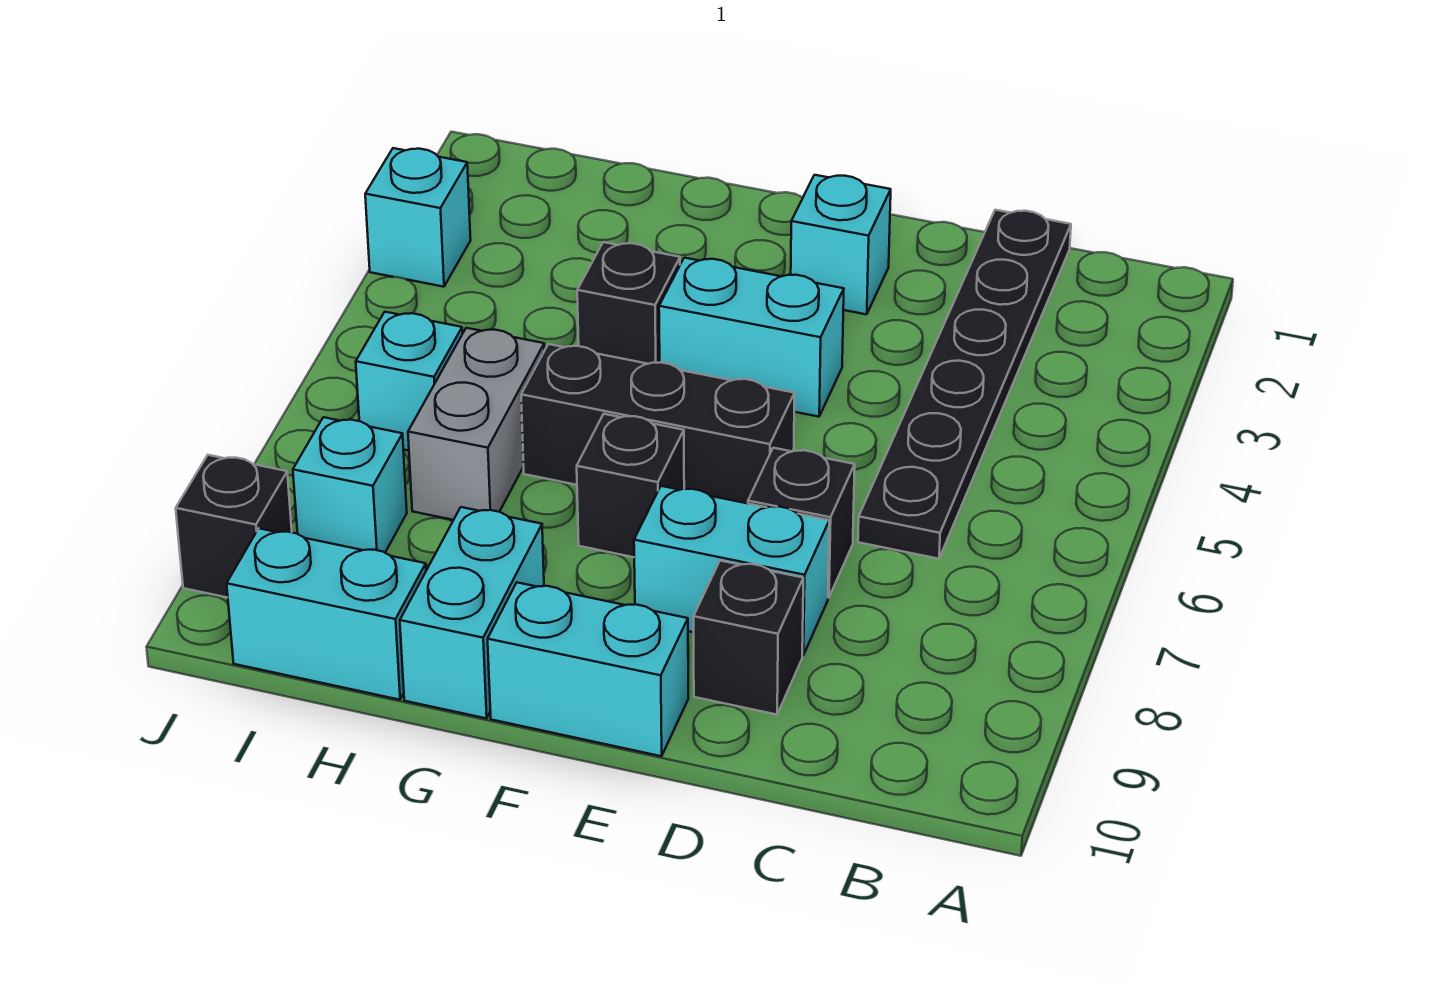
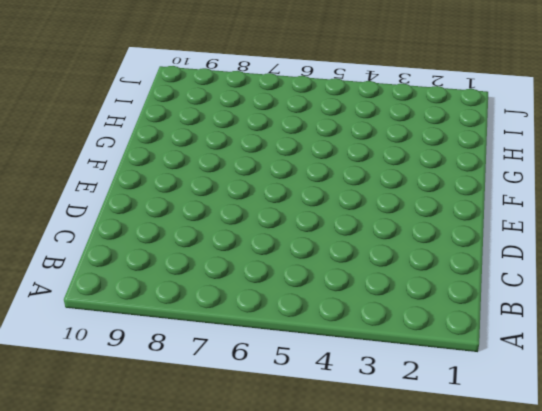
none -> black plate C1:C6 level 1
none -> black brick D7 level 1
none -> cyan brick D8:E8 level 1

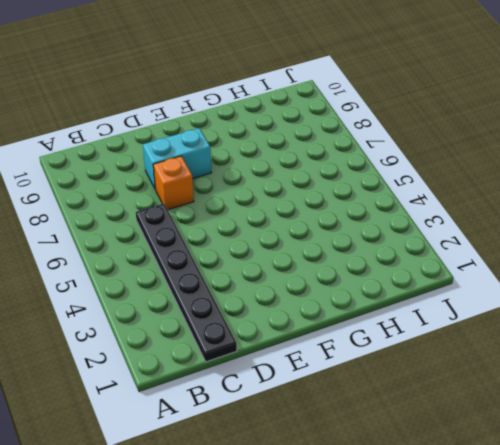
orange brick D7 level 1 -> black brick D7 level 1
none -> black brick D9 level 1
none -> cyan brick E2 level 1
none -> cyan brick E4:F4 level 1

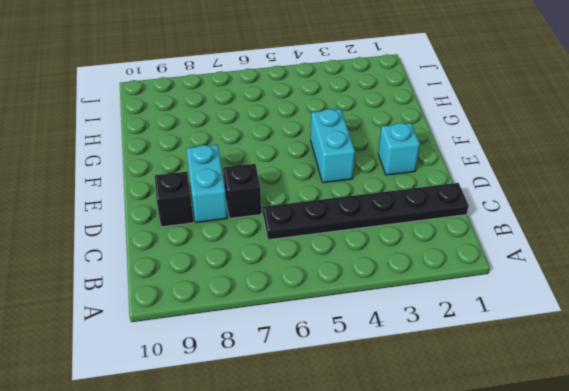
none -> black brick E6:G6 level 1
none -> cyan brick E10:F10 level 1
none -> black brick F7 level 1

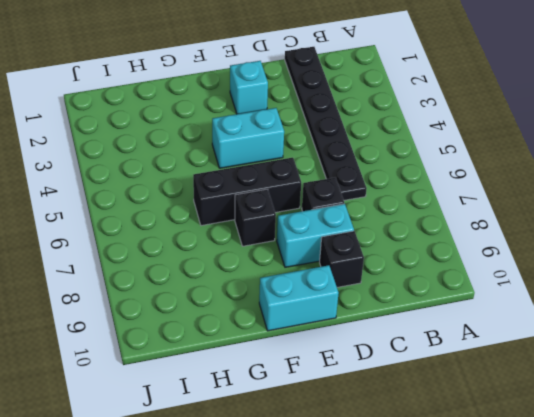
none -> black brick G4 level 1
none -> cyan brick G9:G10 level 1
none -> grey brick H6:H7 level 1

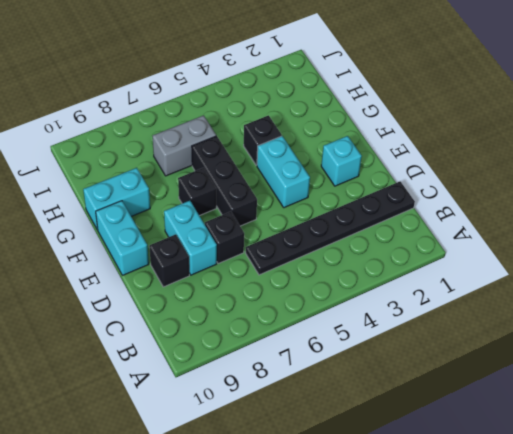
none -> cyan brick H10:I10 level 1
none -> cyan brick I6 level 1
none -> cyan brick I8 level 1

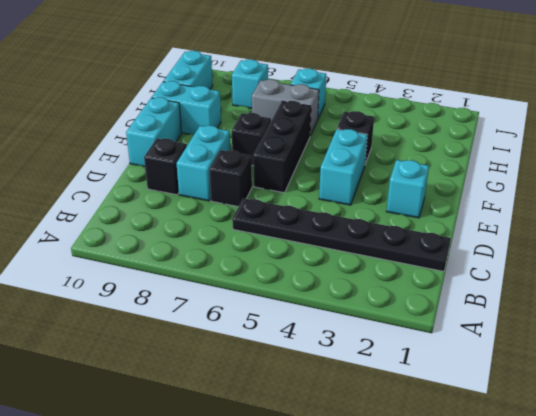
none -> cyan brick J3 level 1
none -> black brick J9 level 1

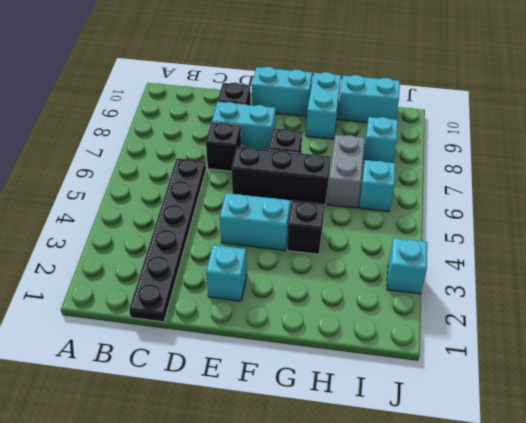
none -> black brick J9 level 1

